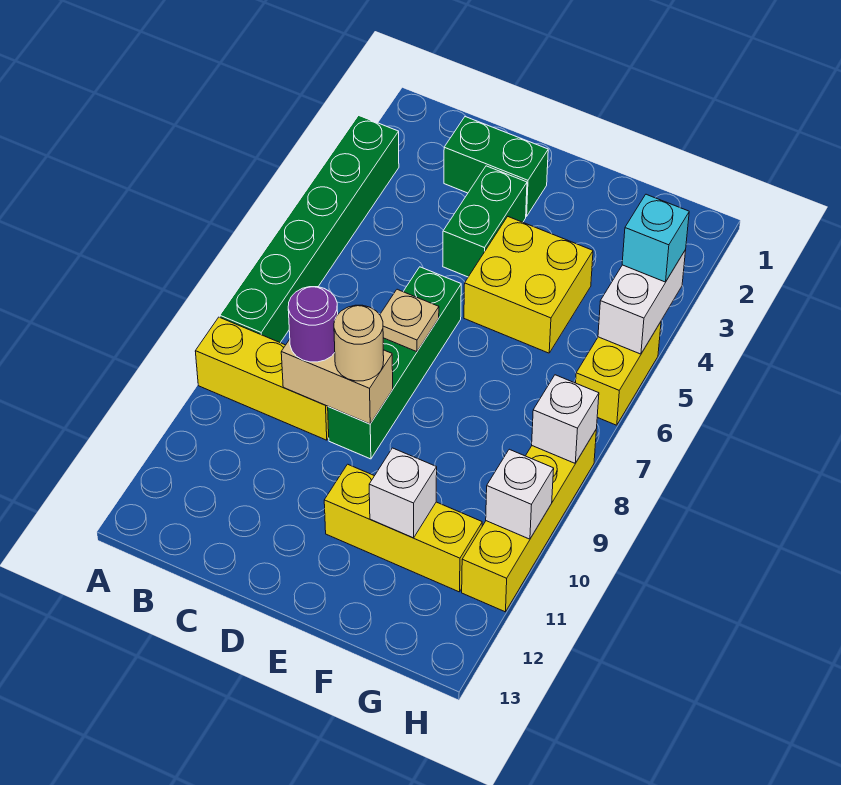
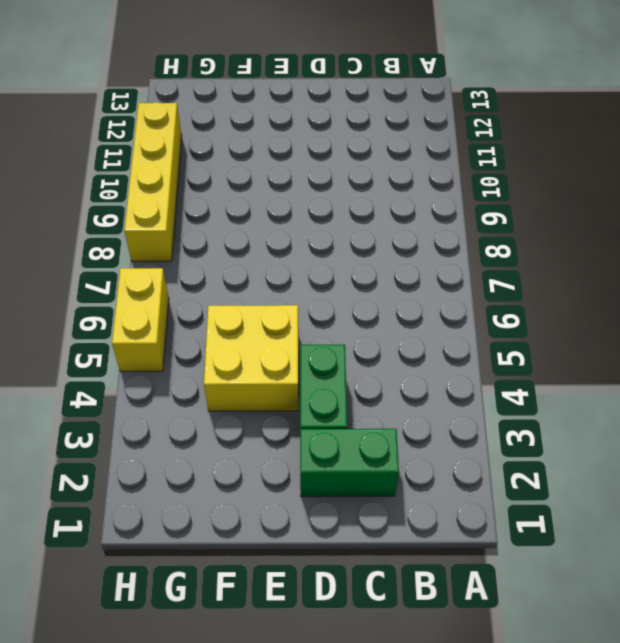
none -> green brick A3:A8 level 1
none -> yellow brick A9:C9 level 1
none -> green brick D6:D9 level 1

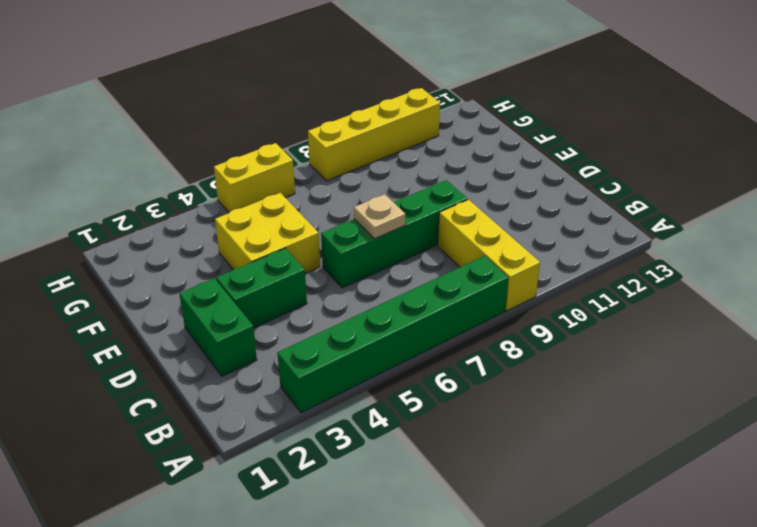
none -> yellow brick E11:G11 level 1
none -> tan brick C9:D9 level 2
none -> white brick F11 level 2

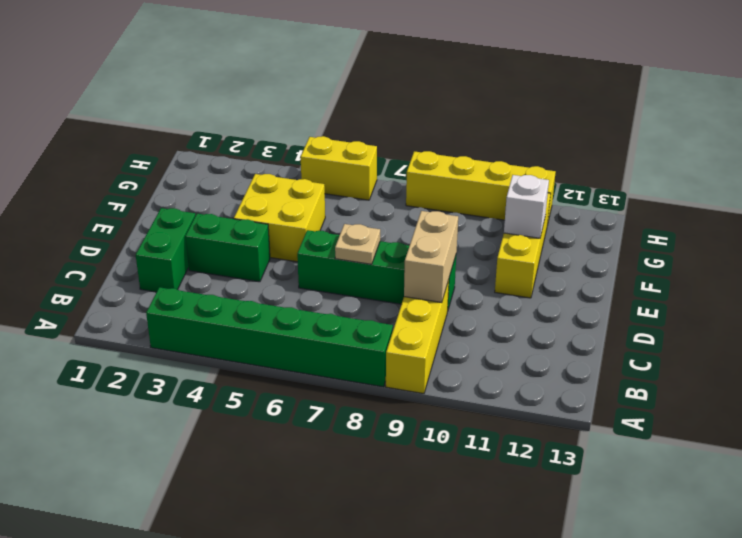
none -> white brick H4:H5 level 2
none -> white brick H8 level 2
none -> white brick H10 level 2

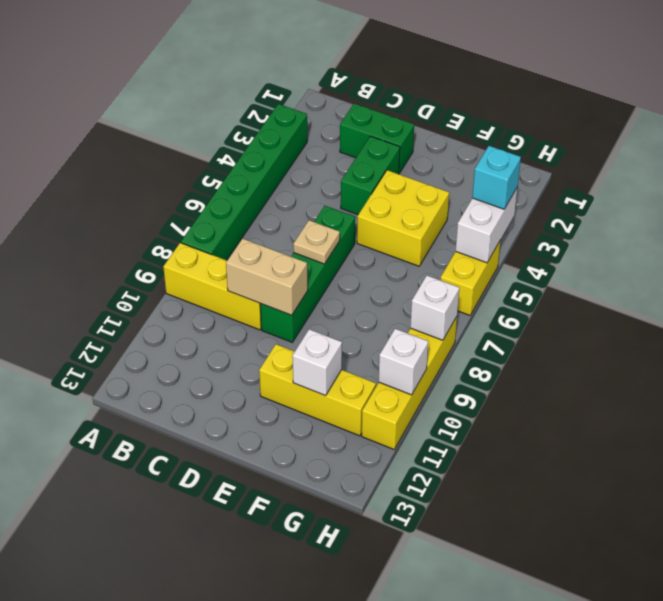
none -> purple round brick C9 level 3
none -> tan round brick D9 level 3

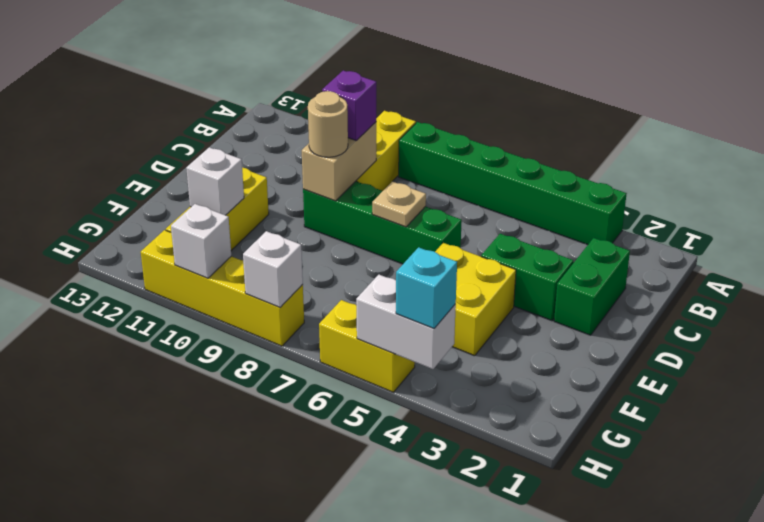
purple brick C9 level 3 -> purple round brick C9 level 3

